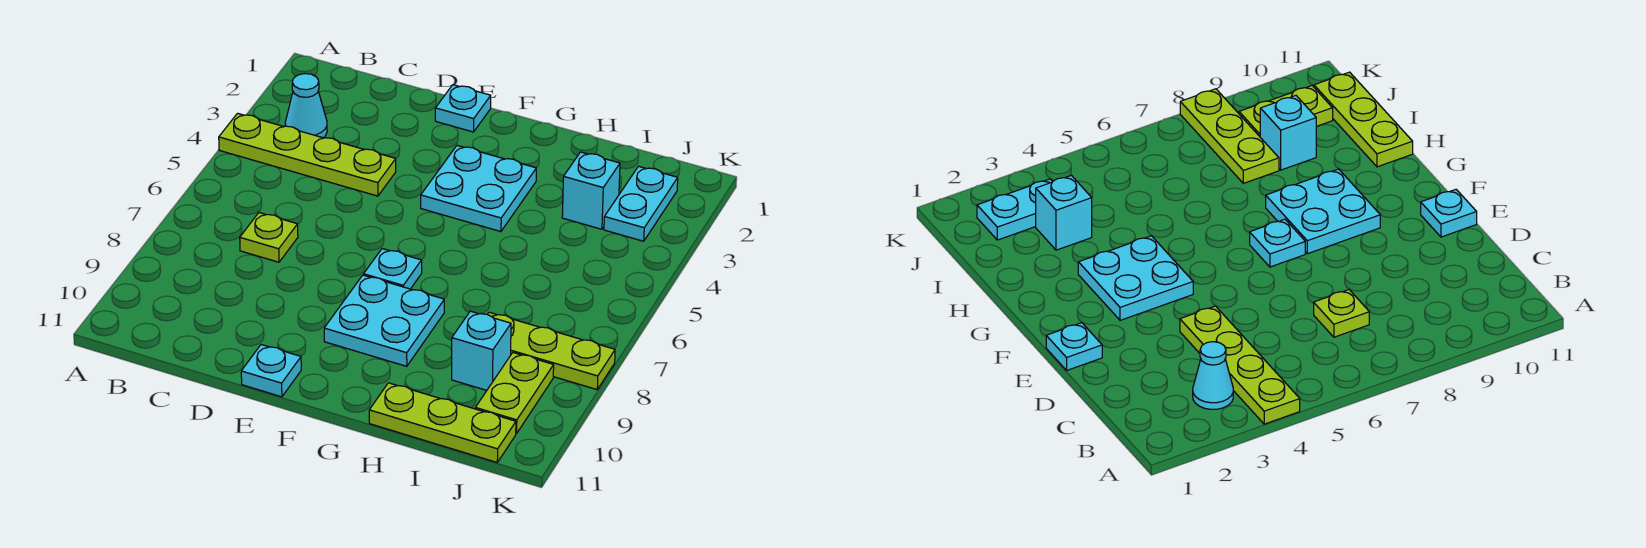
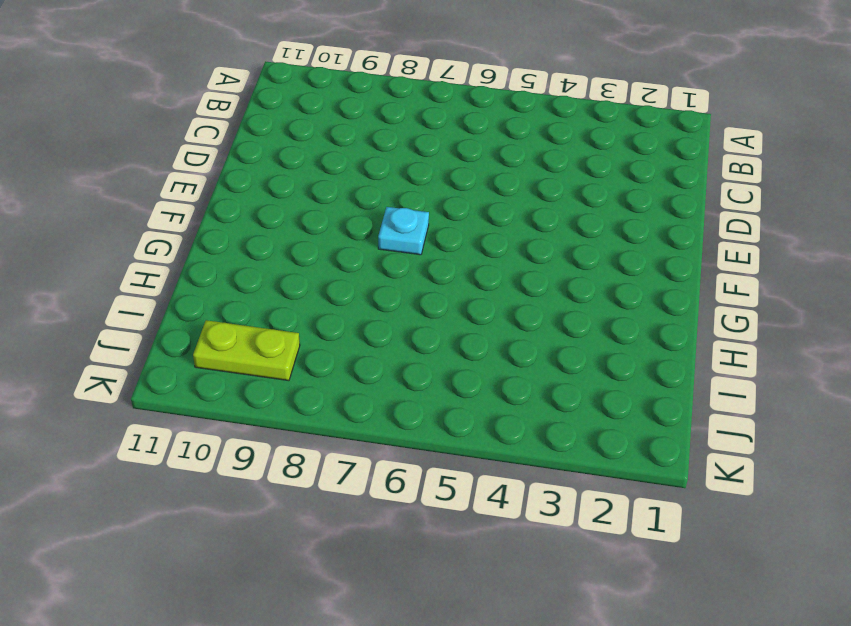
none -> lime plate A4:D4 level 1
none -> cyan cone B3 level 1
none -> lime plate C7 level 1

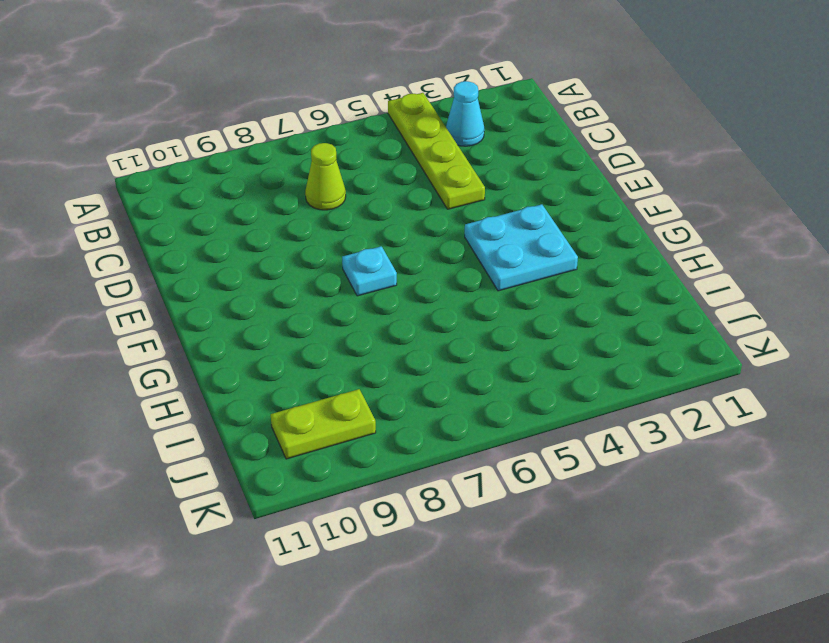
lime cone C7 level 1 -> lime plate C7 level 1
none -> cyan plate E1 level 1
none -> cyan plate E11 level 1
none -> cyan plate F8:G9 level 1

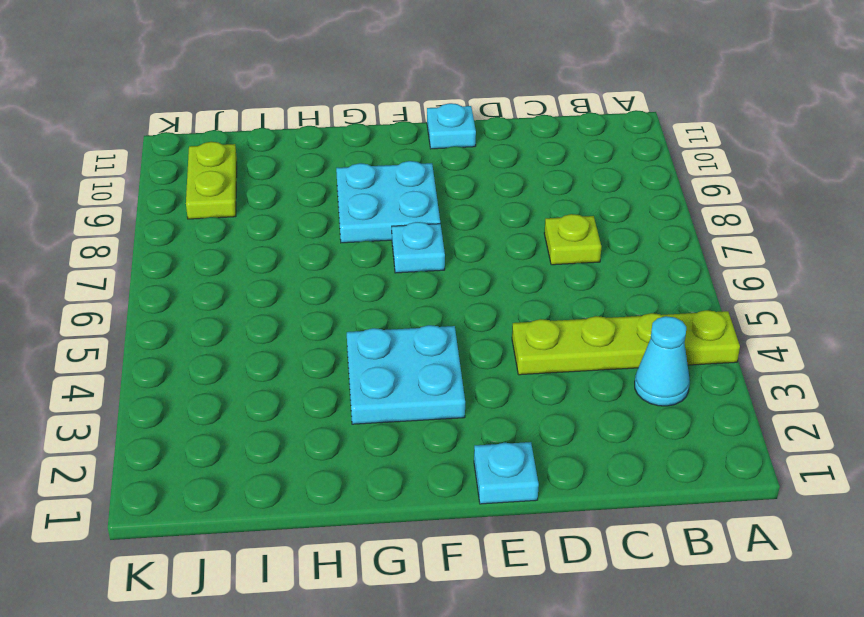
none -> lime plate H11:J11 level 1
none -> cyan brick I3 level 1
none -> lime plate I8:K8 level 1

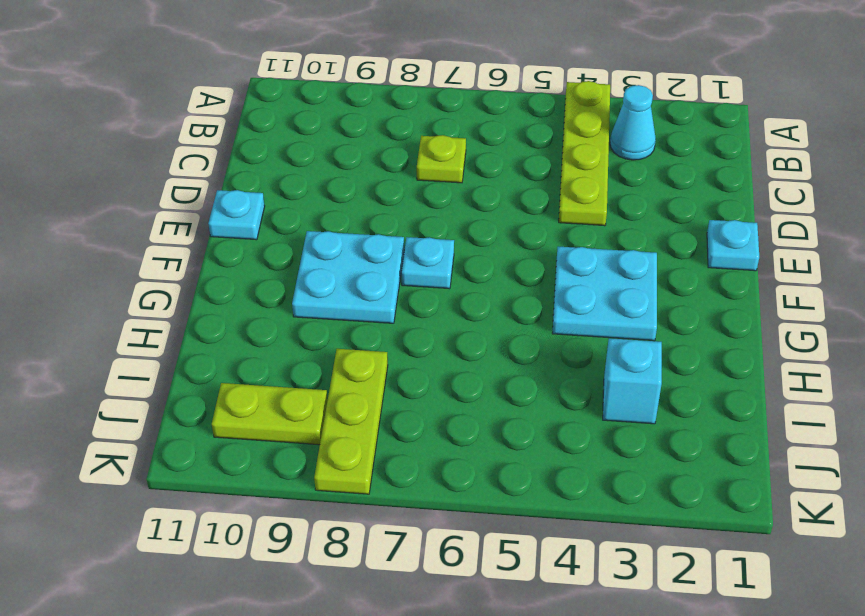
none -> lime plate H11:J11 level 1
none -> cyan brick I9 level 1
none -> cyan plate J2:J3 level 1

